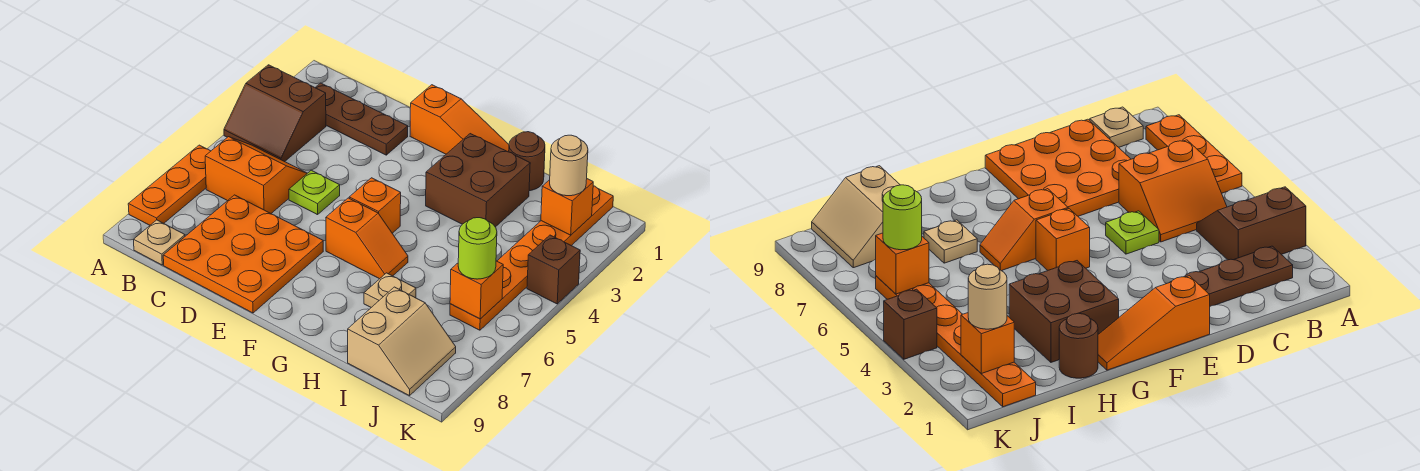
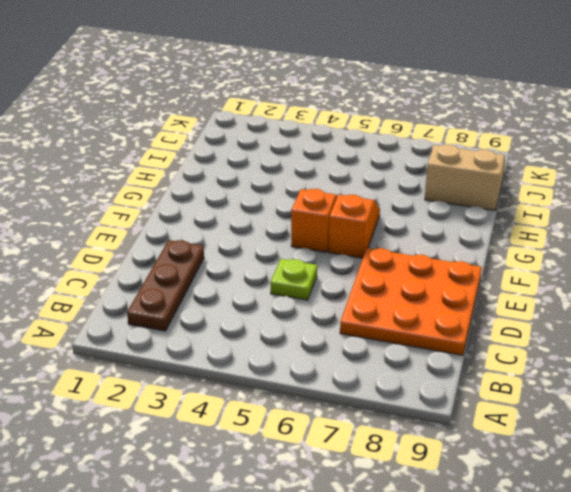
none -> brown slope A3:B4 level 1 top 3
none -> orange plate A6:A8 level 1
none -> orange slope B5:C6 level 1 top 6

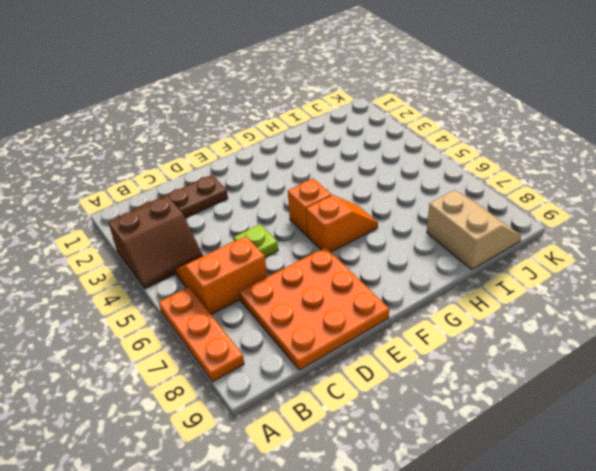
none -> tan plate B9 level 1
none -> orange slope E1:G1 level 1 top E
none -> brown brick G2:H3 level 1

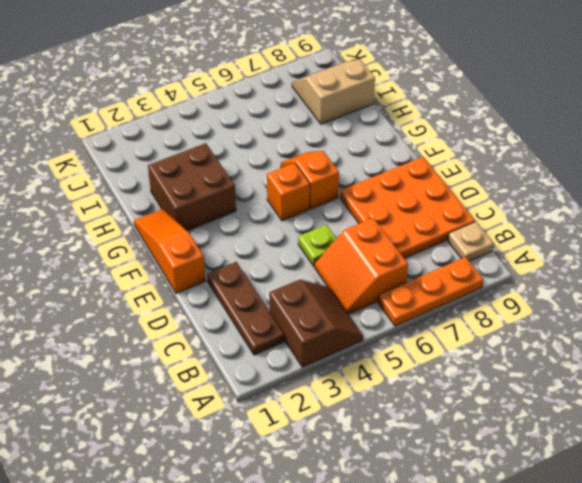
none -> brown round brick H1 level 1
none -> tan plate H7 level 1
none -> orange plate J1:J6 level 1

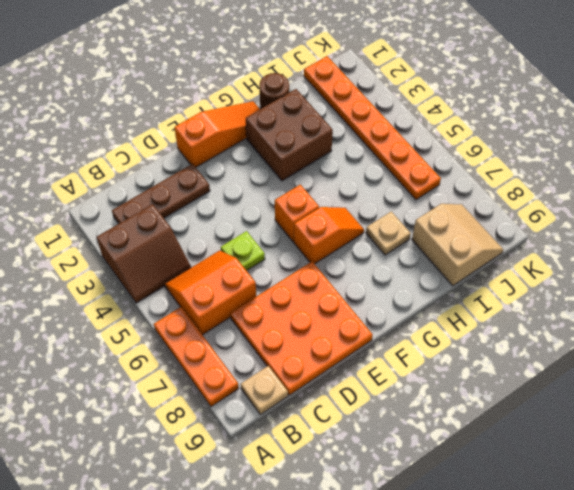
none -> brown brick K4 level 1
none -> orange brick J2 level 2
none -> orange brick J6 level 2

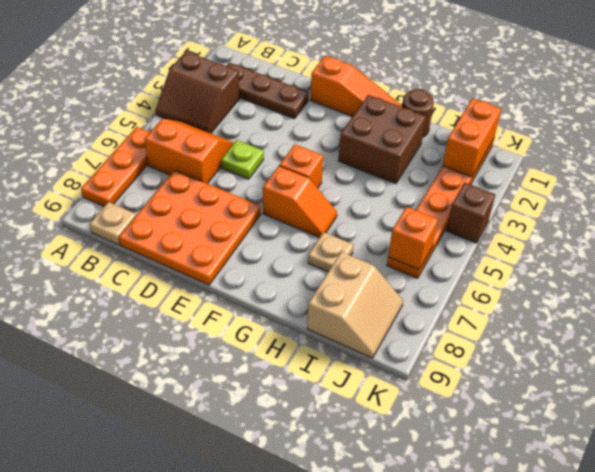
orange brick J1:J2 level 2 -> orange brick J2 level 2
none -> tan round brick J2 level 3
none -> lime round brick J6 level 3

